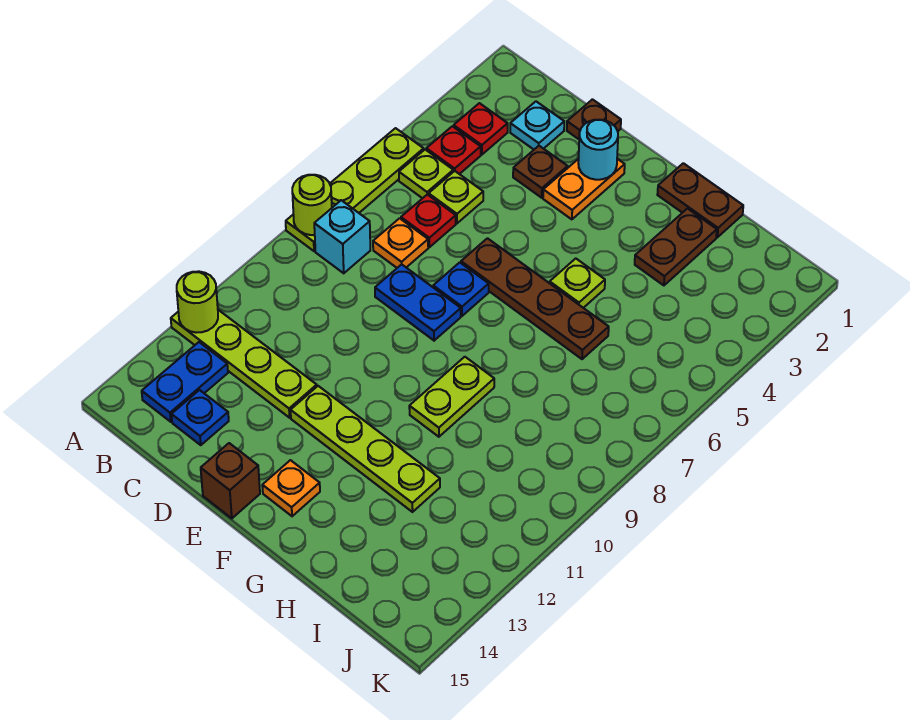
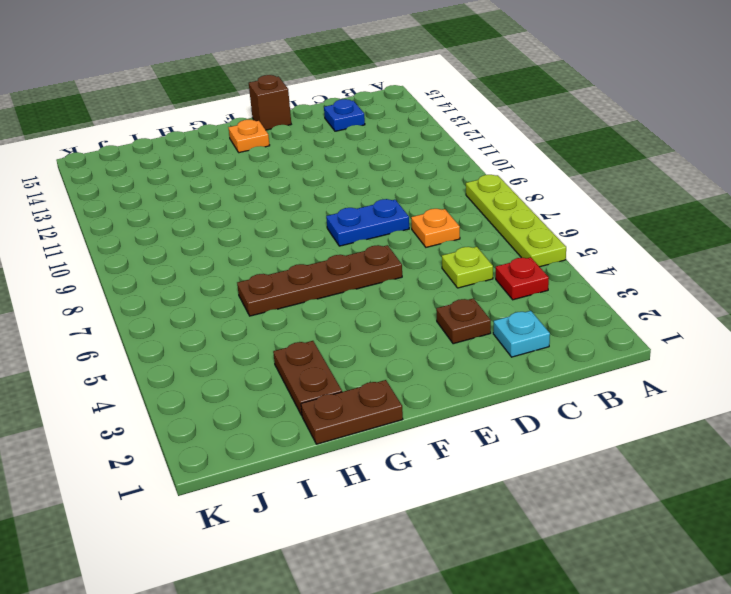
none -> lime plate A12:D12 level 1
none -> red plate B3 level 1
none -> lime plate B5 level 1

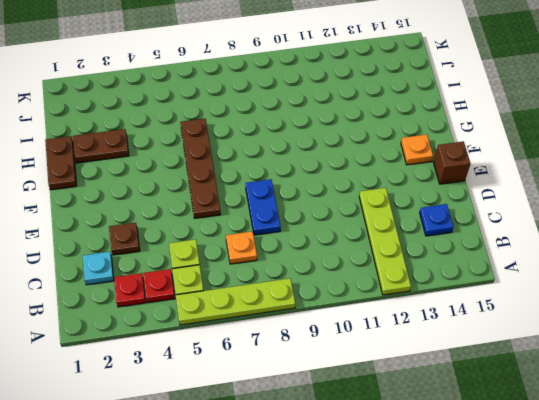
none -> cyan brick B8 level 1
none -> blue plate B13:B14 level 1
none -> red plate C6 level 1

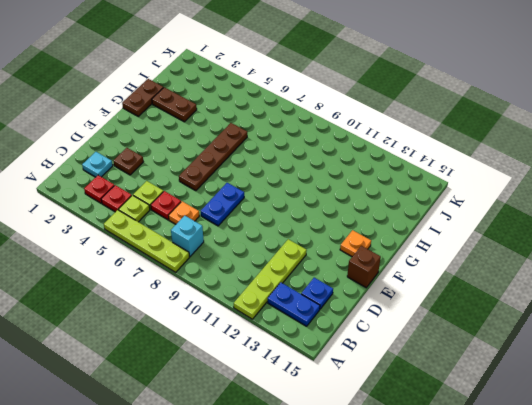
none -> brown plate D1 level 1
none -> orange plate E2:E3 level 1
none -> blue plate E7 level 1

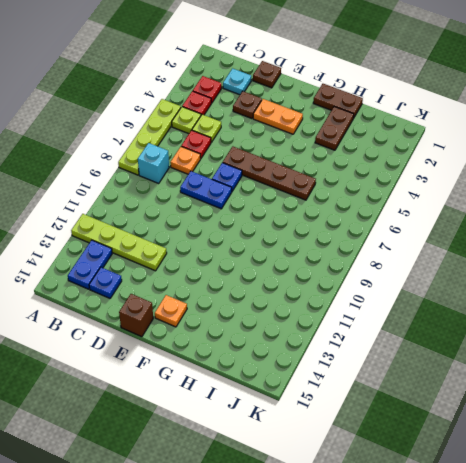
orange plate E3:F3 level 1 -> orange plate E2:E3 level 1
none -> lime plate E12:H12 level 1
none -> lime plate G5 level 1
none -> lime plate G9:G10 level 1

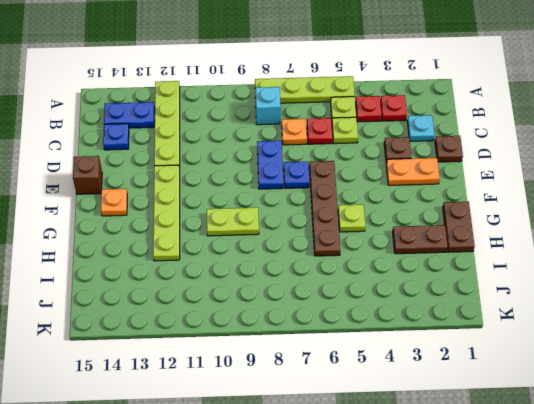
none -> lime round brick A8 level 2
none -> lime round brick A12 level 2
none -> cyan round brick E2 level 2

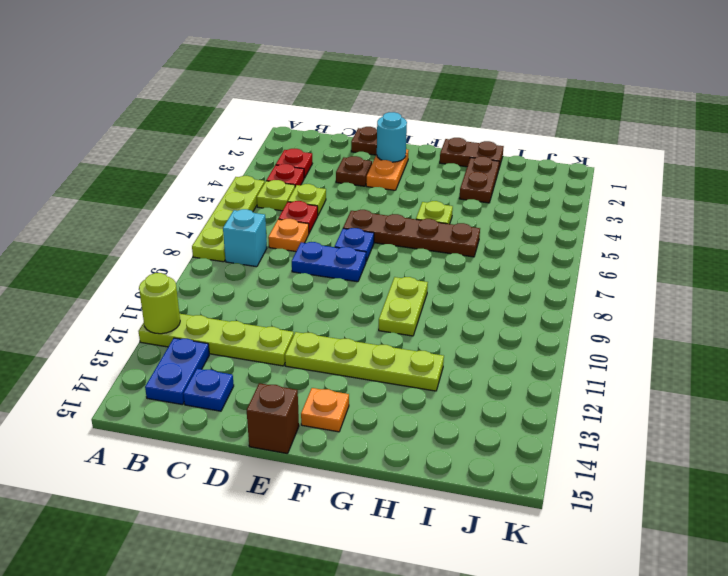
none -> cyan plate C2 level 1
none -> lime round brick A8 level 2

